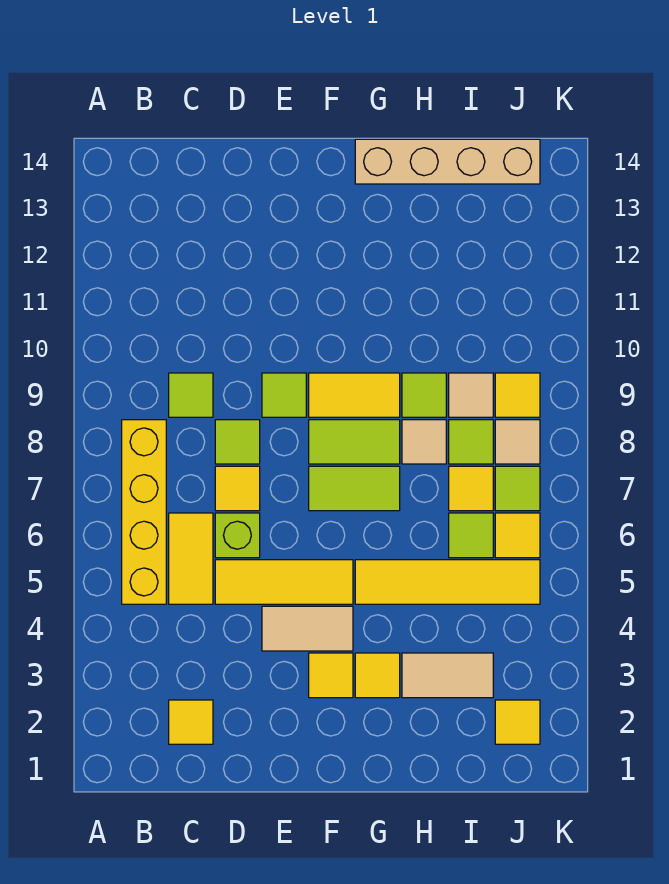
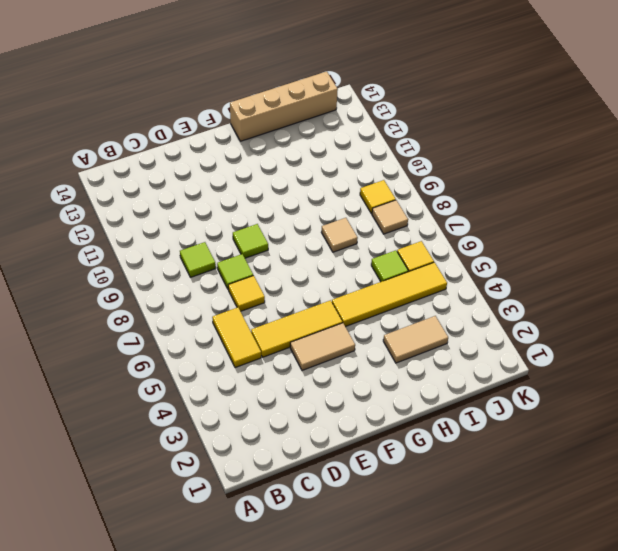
none -> yellow brick B5:B8 level 1
none -> yellow tile C2 level 1
none -> lime brick D6 level 1

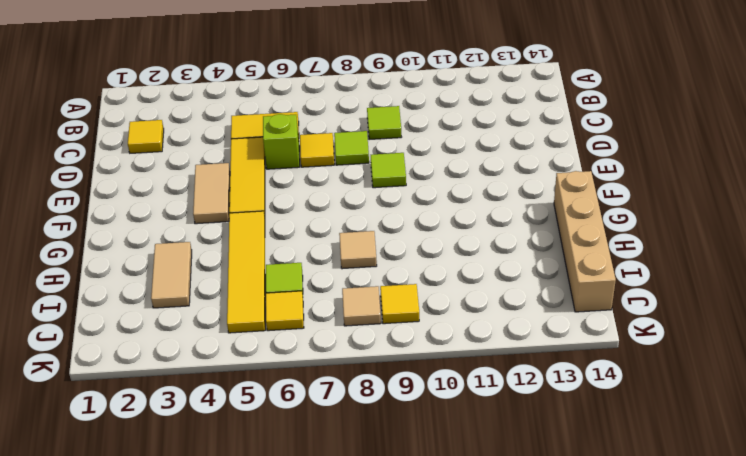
none -> yellow brick B5:B8 level 1
none -> yellow tile F3 level 1
none -> lime tile F7:G7 level 1

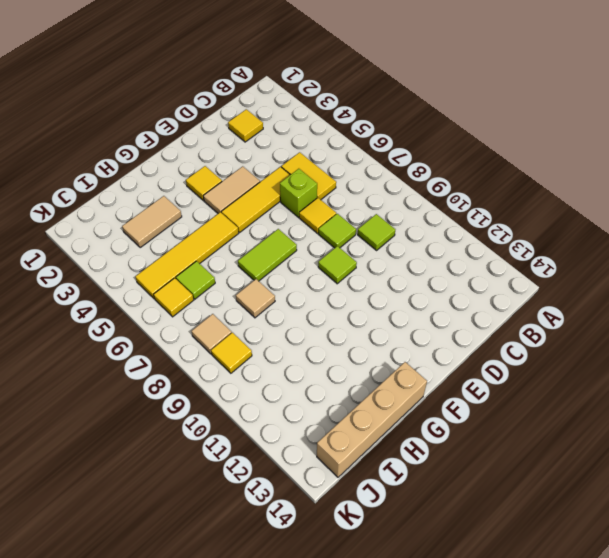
none -> yellow brick B5:B8 level 1
none -> lime tile F8:G8 level 1
none -> yellow tile F9:G9 level 1

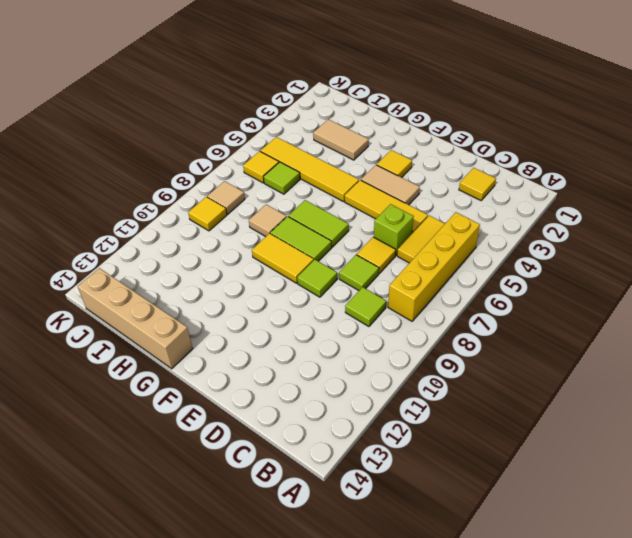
none -> yellow tile G3 level 1
none -> lime tile H9 level 1
none -> yellow tile I7 level 1

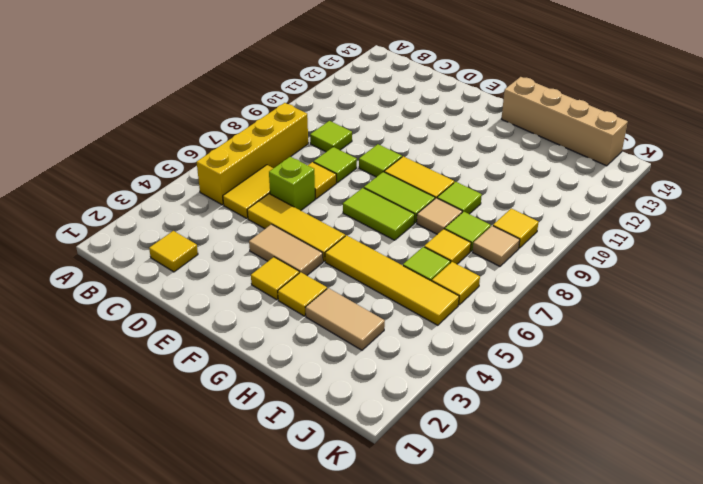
none -> tan tile I9 level 1
none -> yellow tile J2 level 1
none -> lime tile J7 level 1

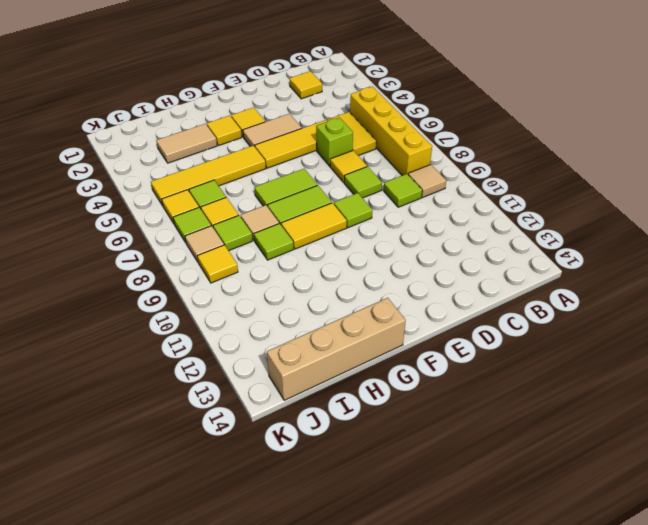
tan tile B9 level 1 -> tan tile I9 level 1
none -> yellow tile J2 level 1

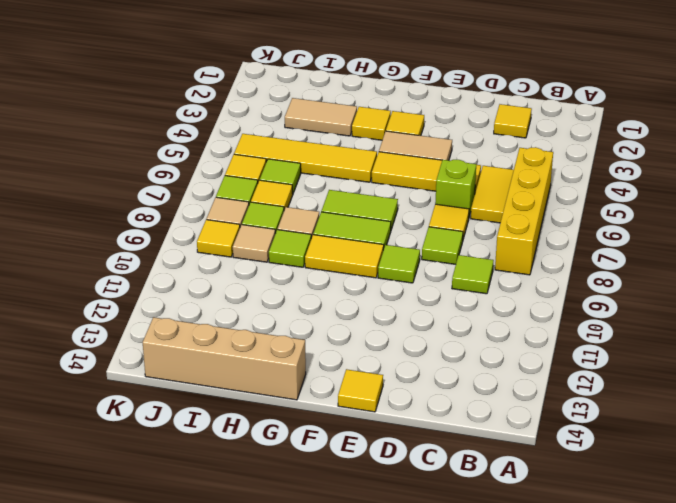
yellow tile E14 level 1 -> yellow tile J2 level 1

